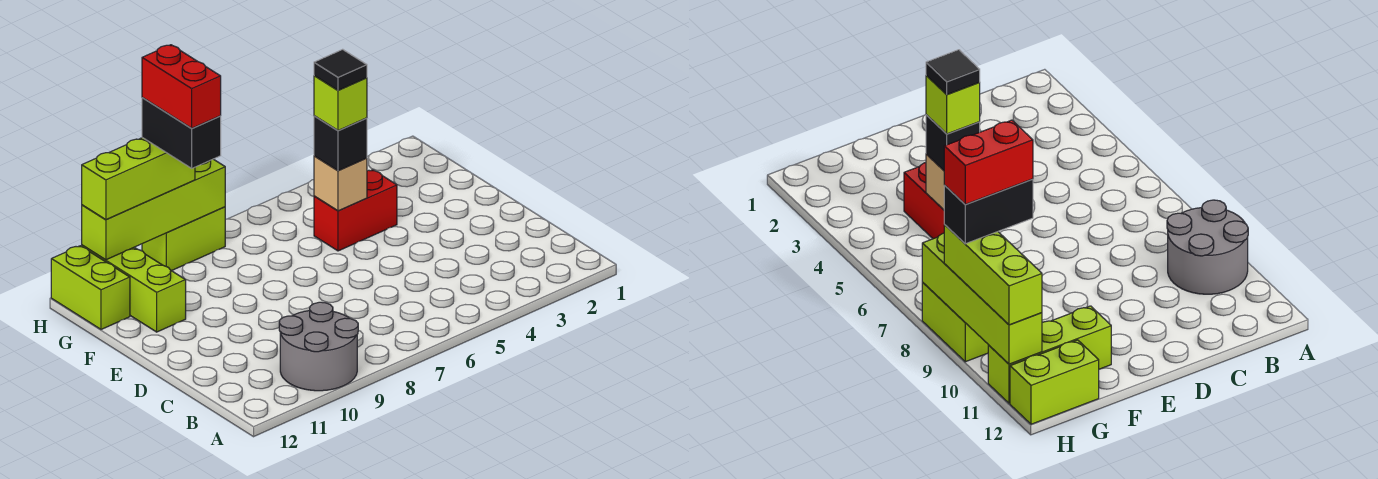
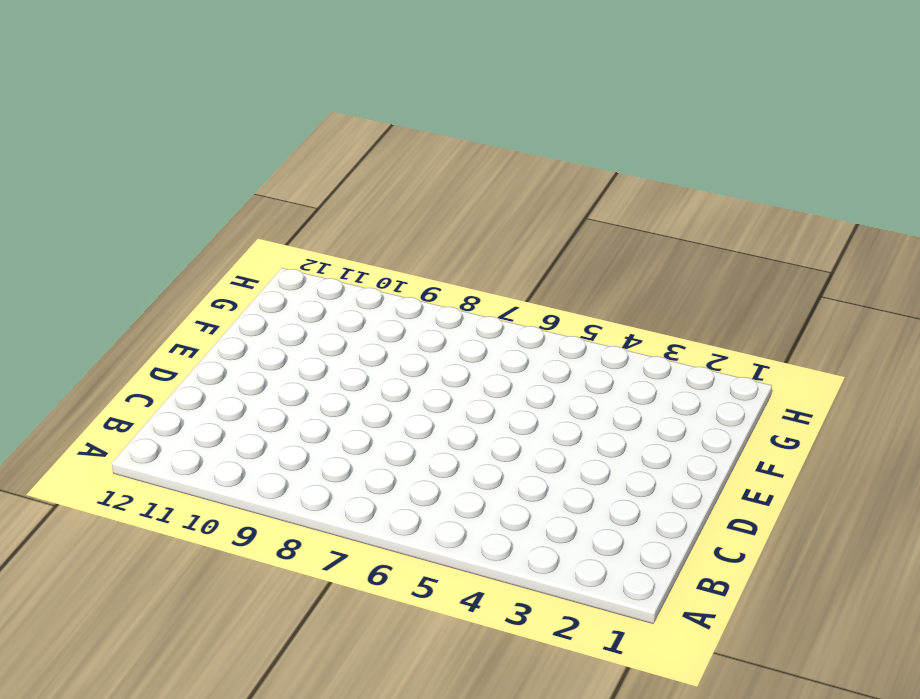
none -> grey round brick A9:B10 level 1
none -> red brick F4:F5 level 1
none -> lime brick F11:H11 level 1

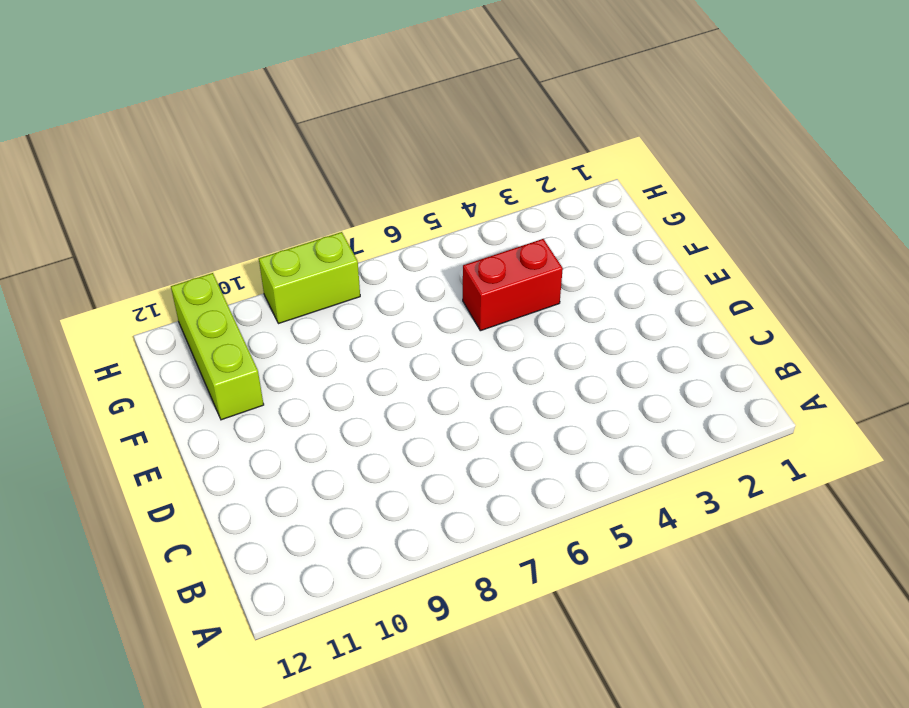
none -> grey round brick A9:B10 level 1
none -> lime brick G12:H12 level 1
none -> tan brick F5 level 2

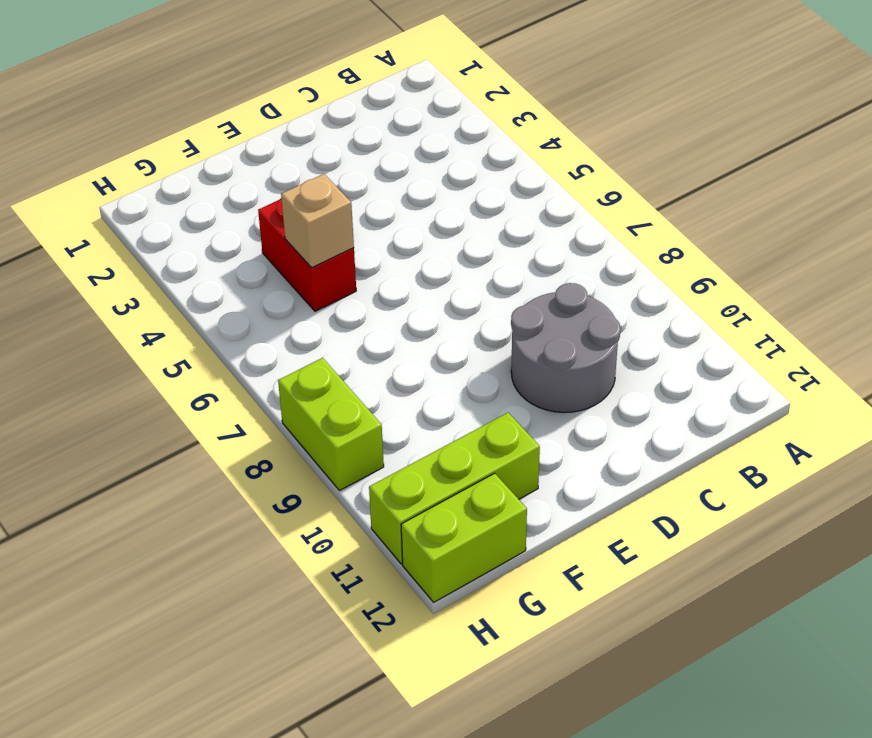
grey round brick C9:D10 level 1 -> grey round brick A9:B10 level 1
none -> lime brick H8:H11 level 2
none -> black brick F5 level 3
none -> lime brick H9:H11 level 3

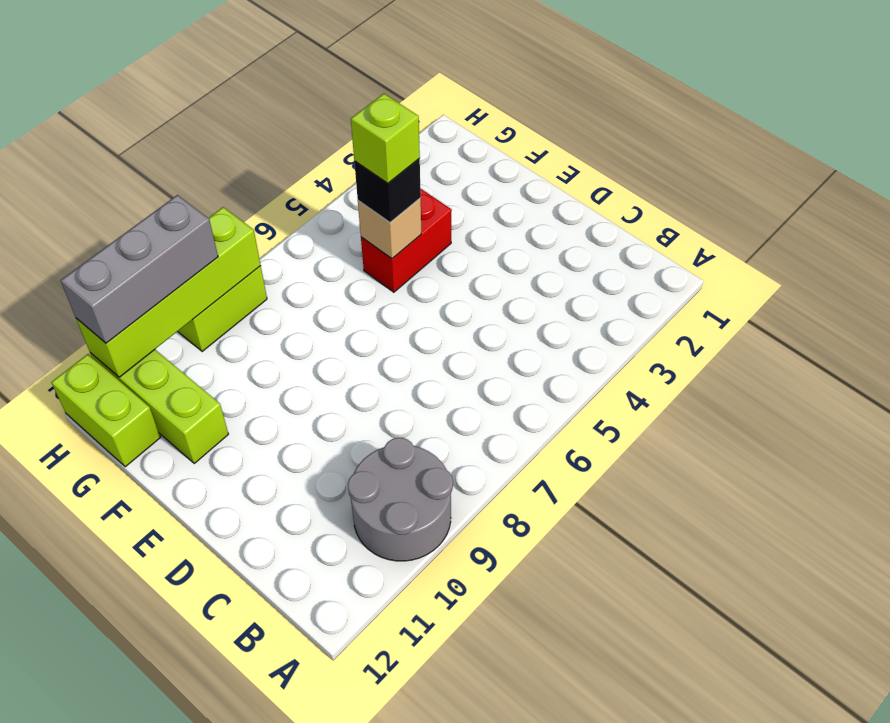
grey brick H9:H11 level 3 -> lime brick H9:H11 level 3
none -> black brick G9:H9 level 4
none -> black tile F5 level 5
none -> red brick G9:H9 level 5

